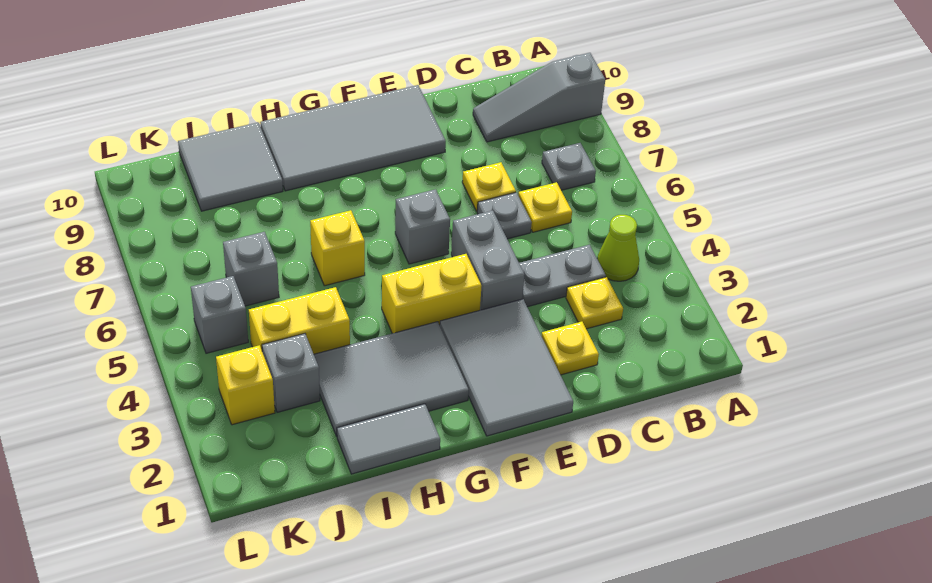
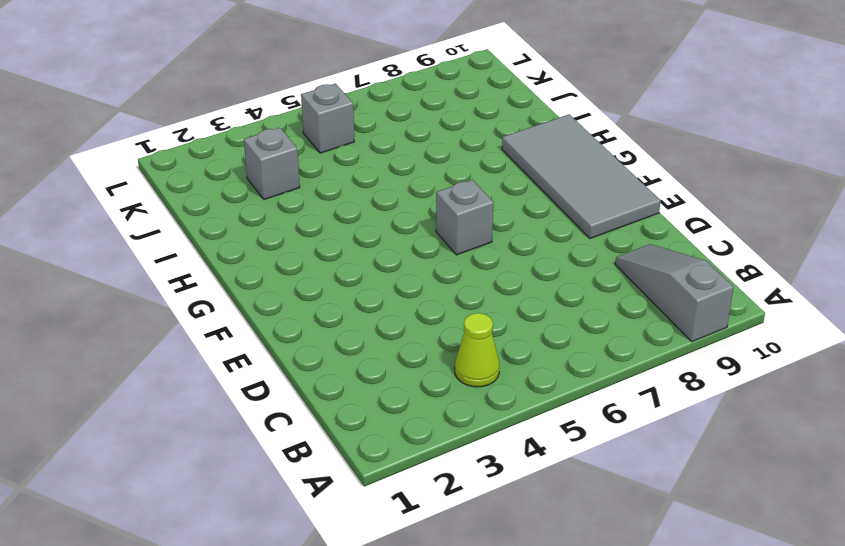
none -> grey plate B7 level 1
none -> yellow plate C3 level 1
none -> grey plate C4:D4 level 1

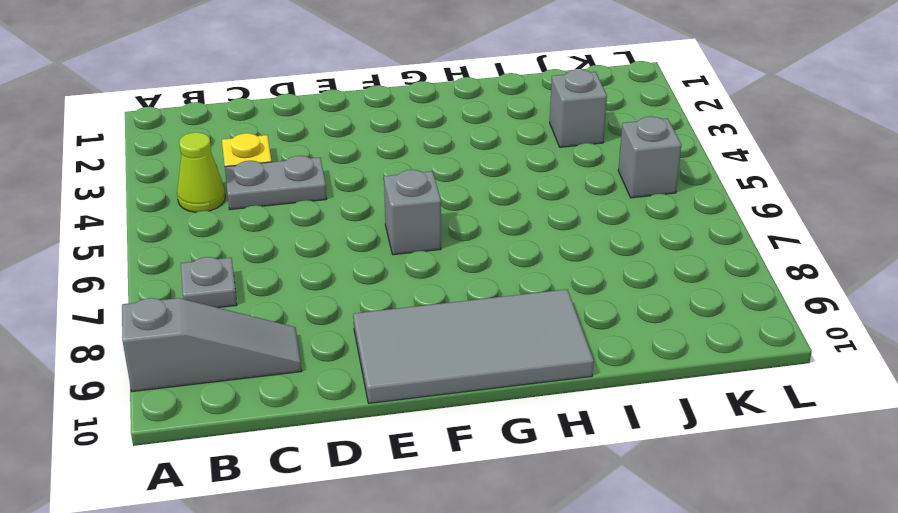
none -> yellow plate C6 level 1
none -> yellow plate D2 level 1
none -> grey plate D6 level 1

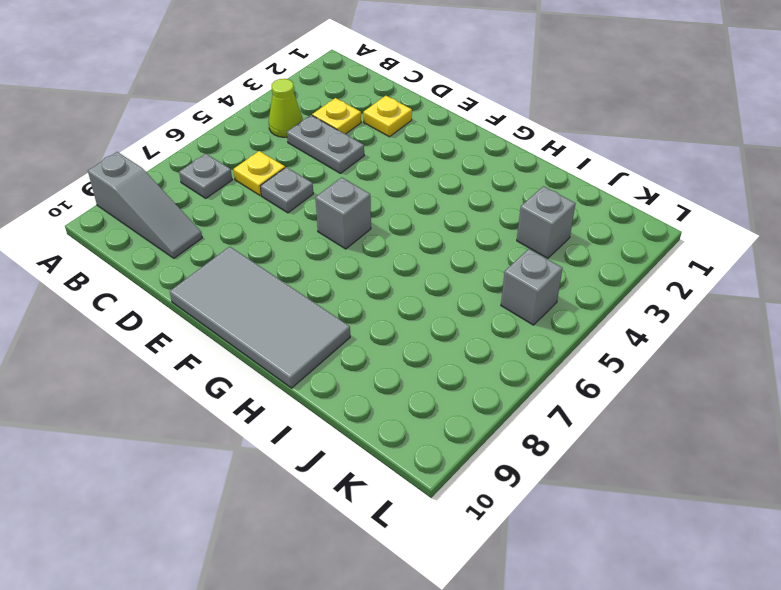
none -> yellow plate D7 level 1
none -> grey tile E1:F3 level 1
none -> grey brick E4:E5 level 1

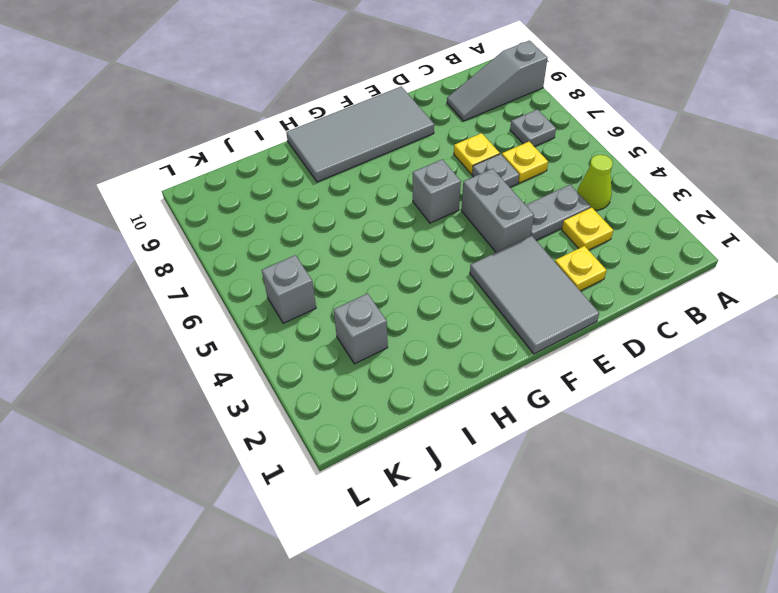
none -> yellow brick F4:G4 level 1
none -> grey tile G2:I3 level 1
none -> grey tile H1:I1 level 1

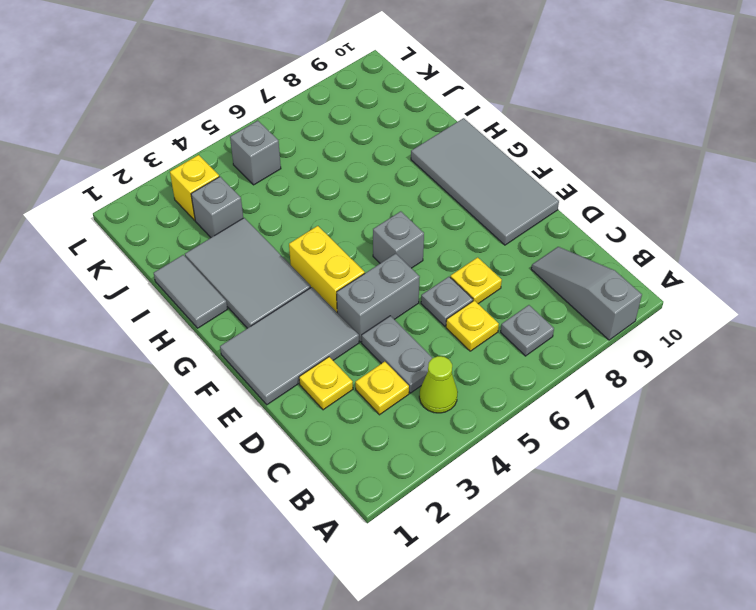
none -> yellow brick H6 level 1
none -> yellow brick I4:J4 level 1
none -> grey tile I9:J10 level 1

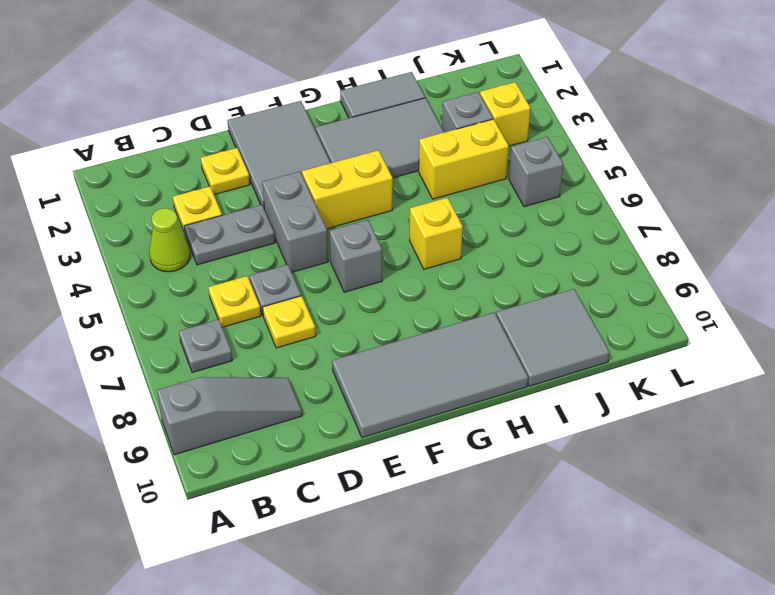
none -> grey brick J6 level 1

